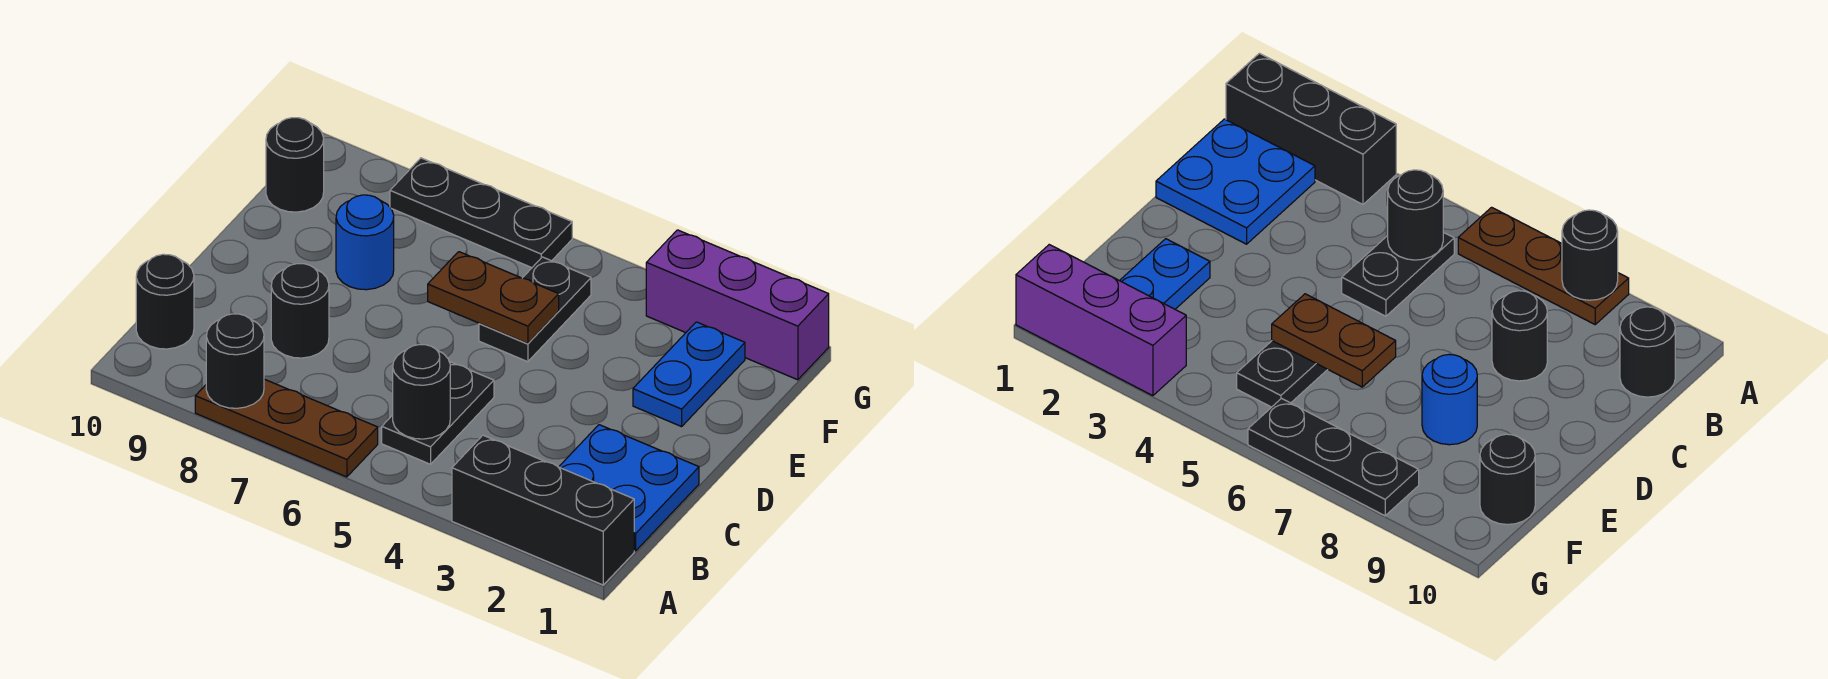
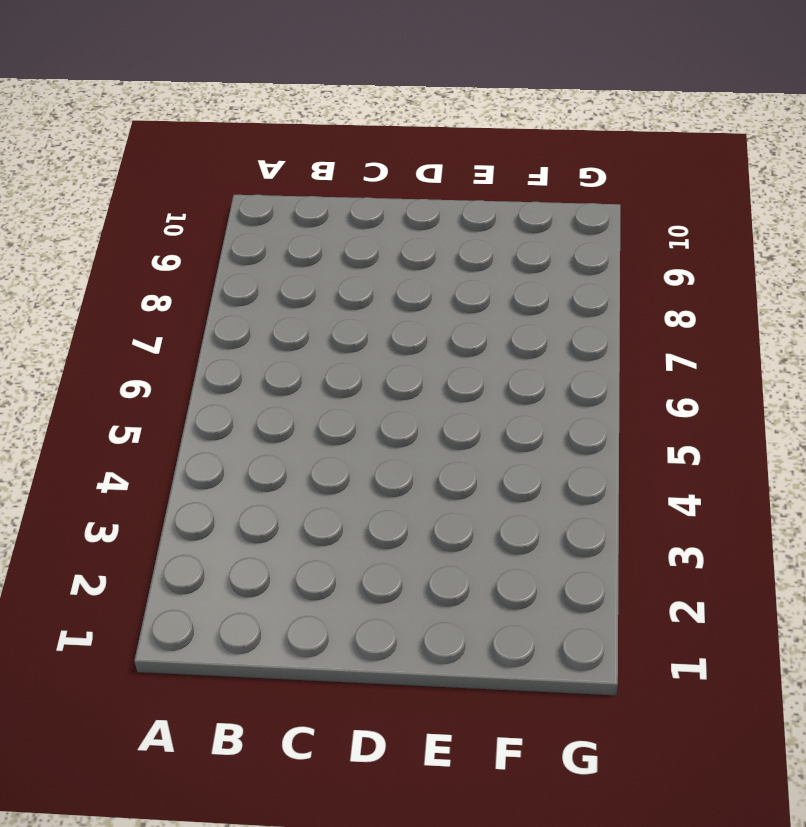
none -> black brick A1:A3 level 1
none -> brown plate A6:A8 level 1
none -> blue plate B1:C2 level 1

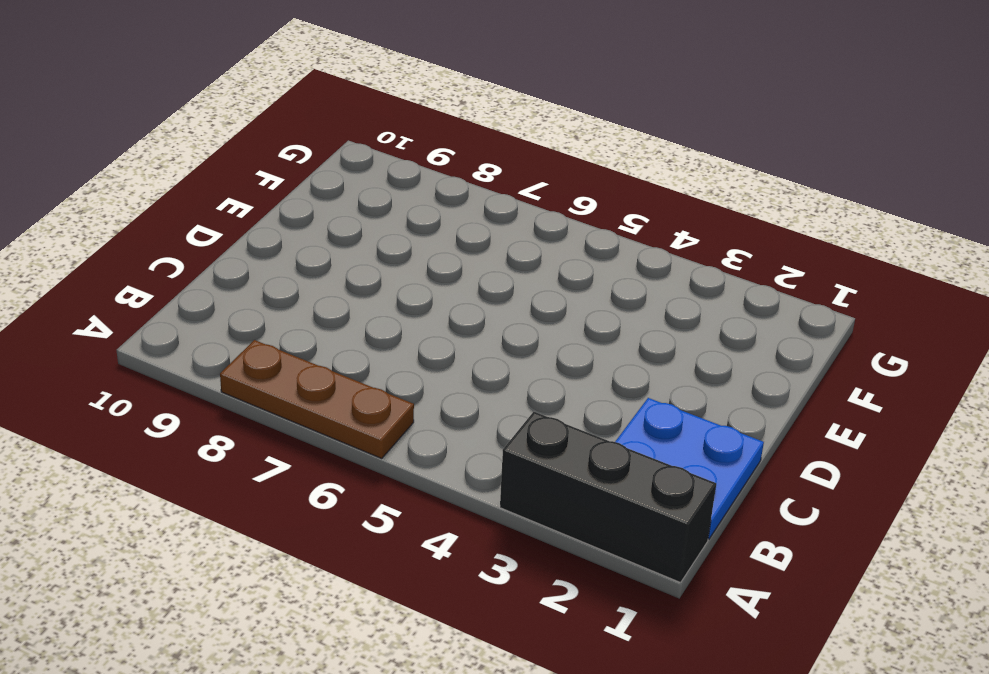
none -> black plate B5:C5 level 1
none -> black round brick B10 level 1
none -> black round brick C8 level 1

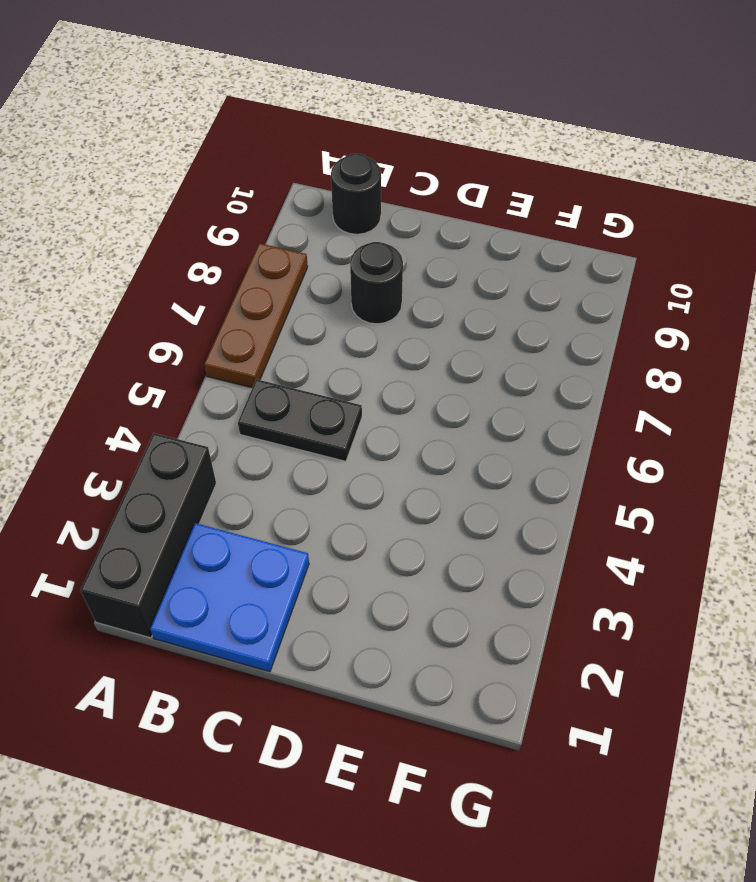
none -> blue plate E2:F2 level 1
none -> black plate E5:F5 level 1
none -> blue round brick E8 level 1

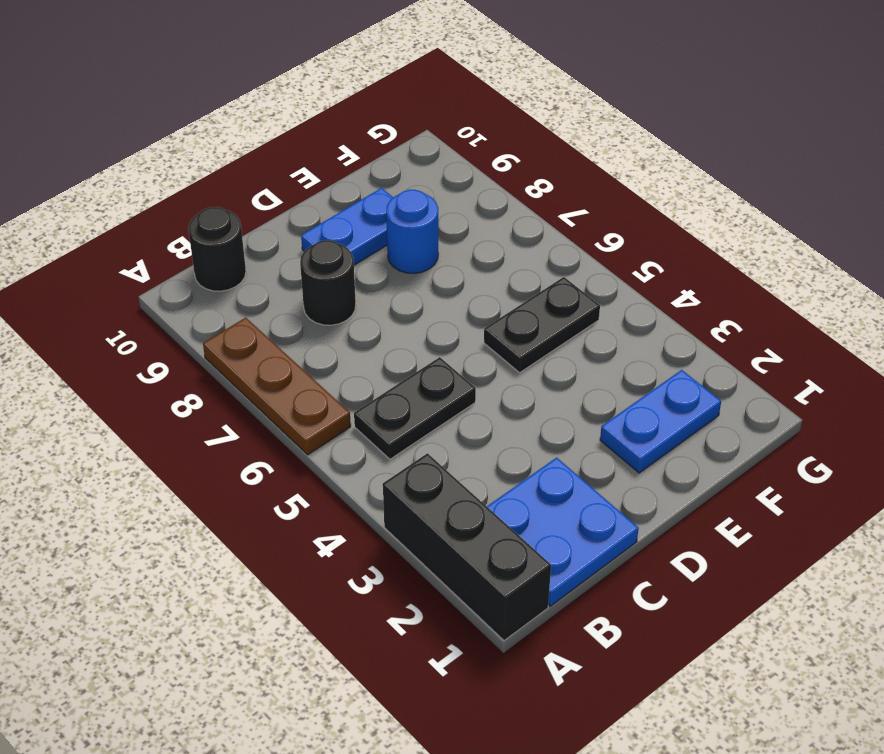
blue plate D9:E9 level 1 -> none
none -> black round brick F10 level 1
none -> purple brick G1:G3 level 1
none -> black plate G6:G8 level 1

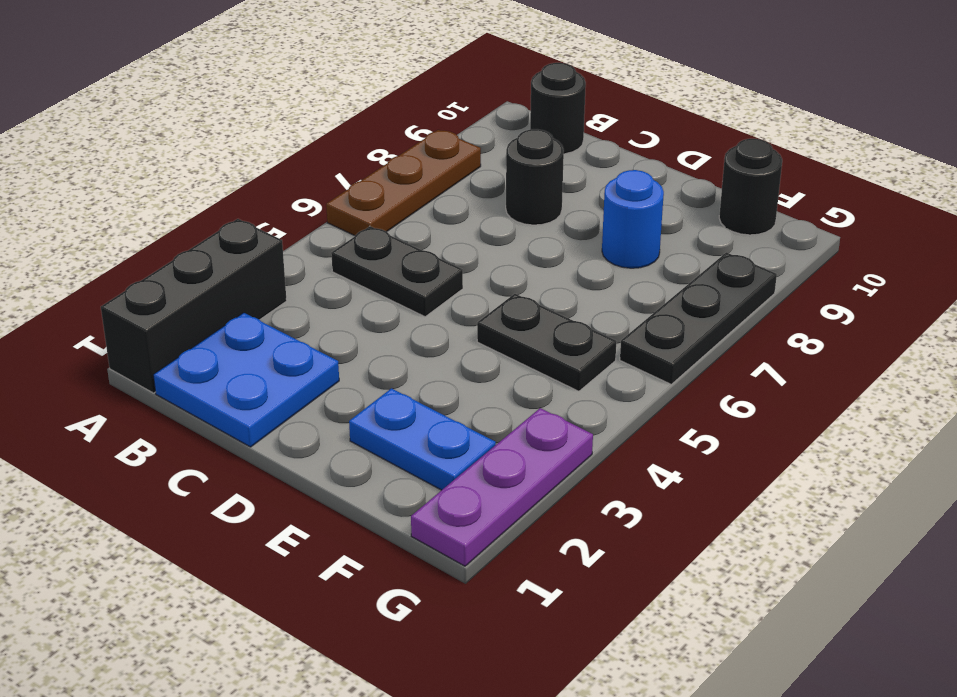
purple plate G1:G3 level 1 -> purple brick G1:G3 level 1
none -> black round brick A8 level 2
none -> black round brick B5 level 2
none -> brown plate E5:E6 level 2

